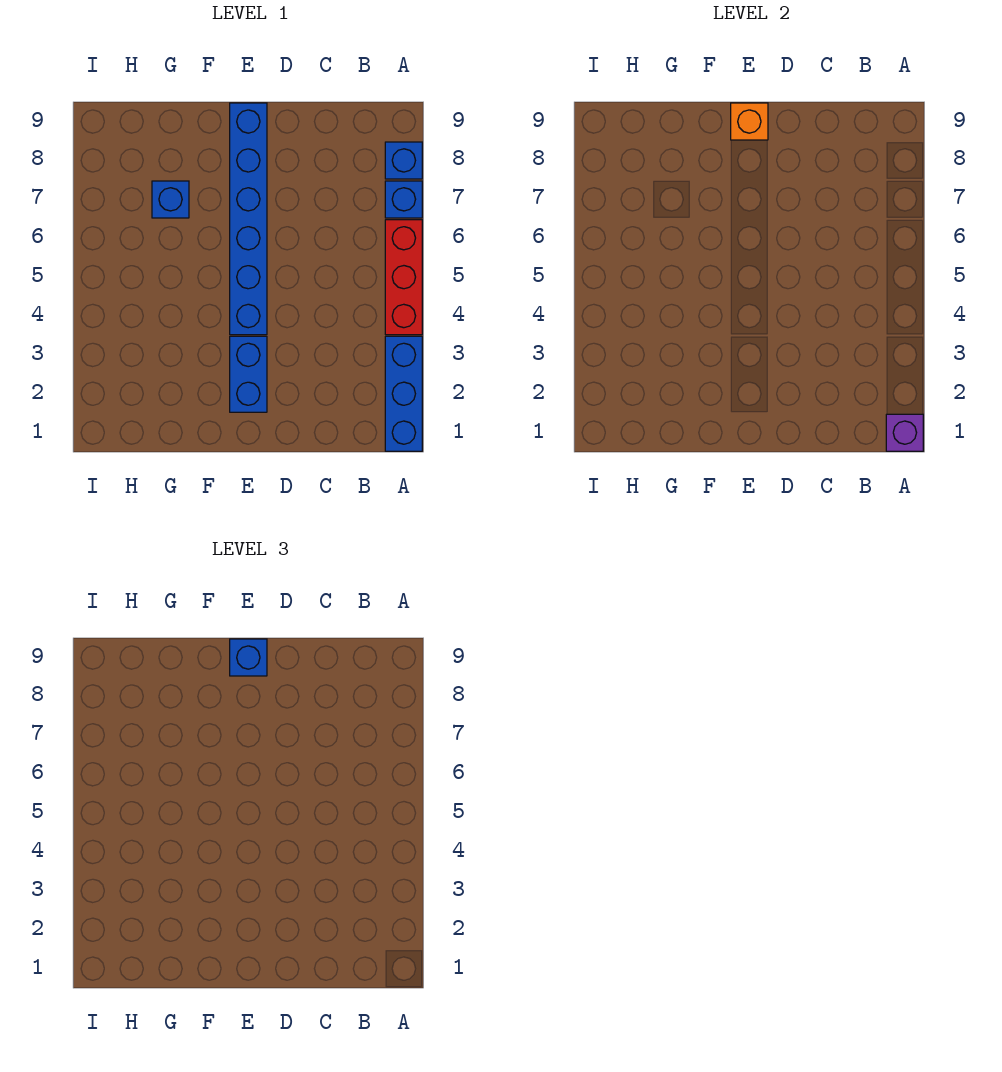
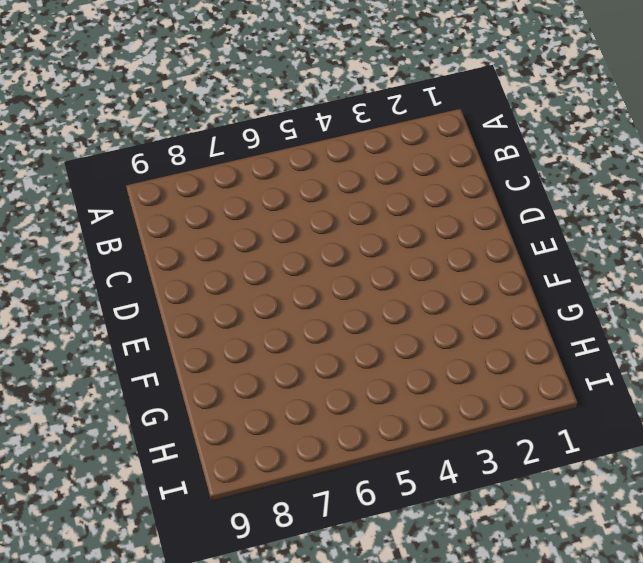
none -> blue brick A1:A3 level 1
none -> red brick A4:A6 level 1

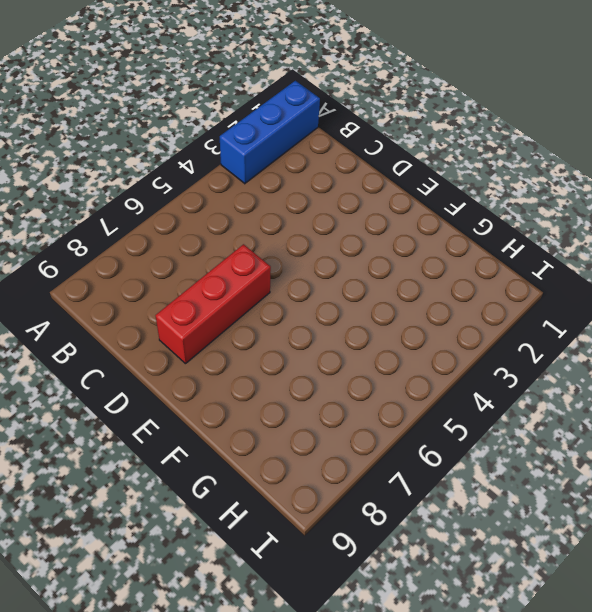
red brick D6:D8 level 1 -> red brick A4:A6 level 1
none -> blue brick A7 level 1
none -> blue brick A8 level 1

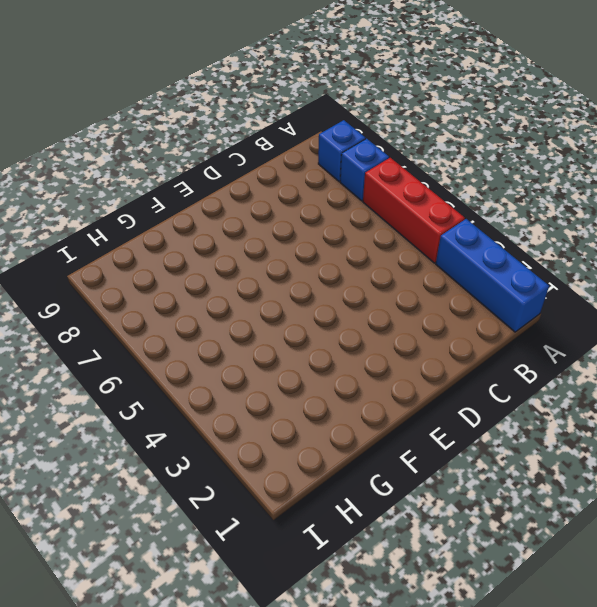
none -> blue brick E2:E3 level 1
none -> blue brick E4:E9 level 1

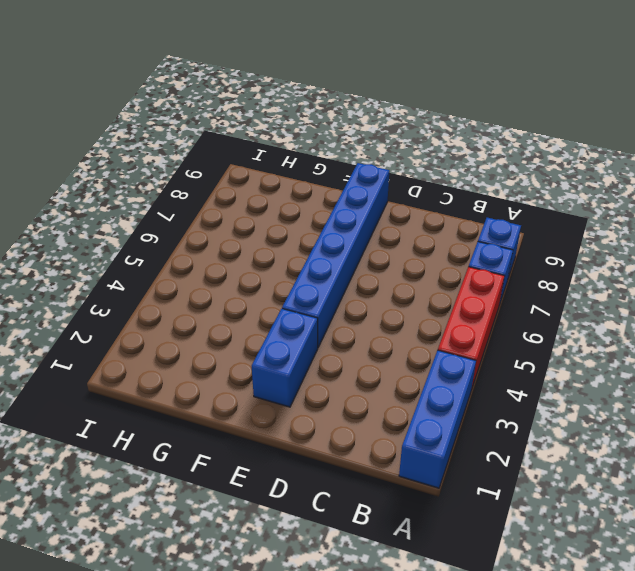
none -> blue brick G7 level 1
none -> purple brick A1 level 2

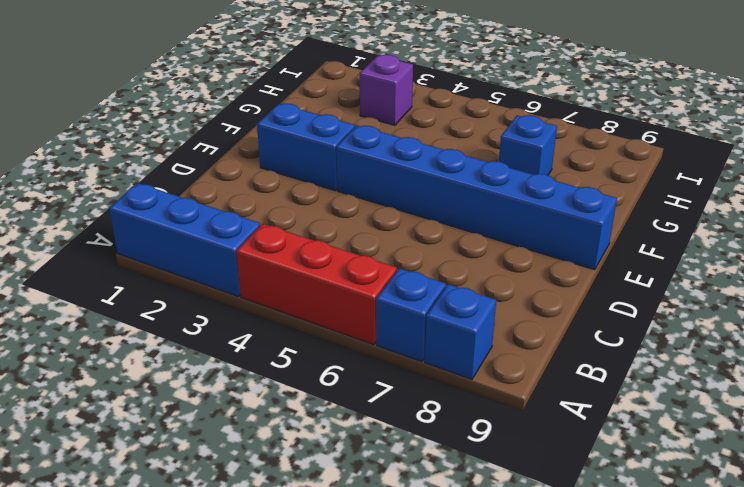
purple brick H3 level 1 -> purple brick A1 level 2
none -> orange brick E9 level 2
none -> blue brick E9 level 3

